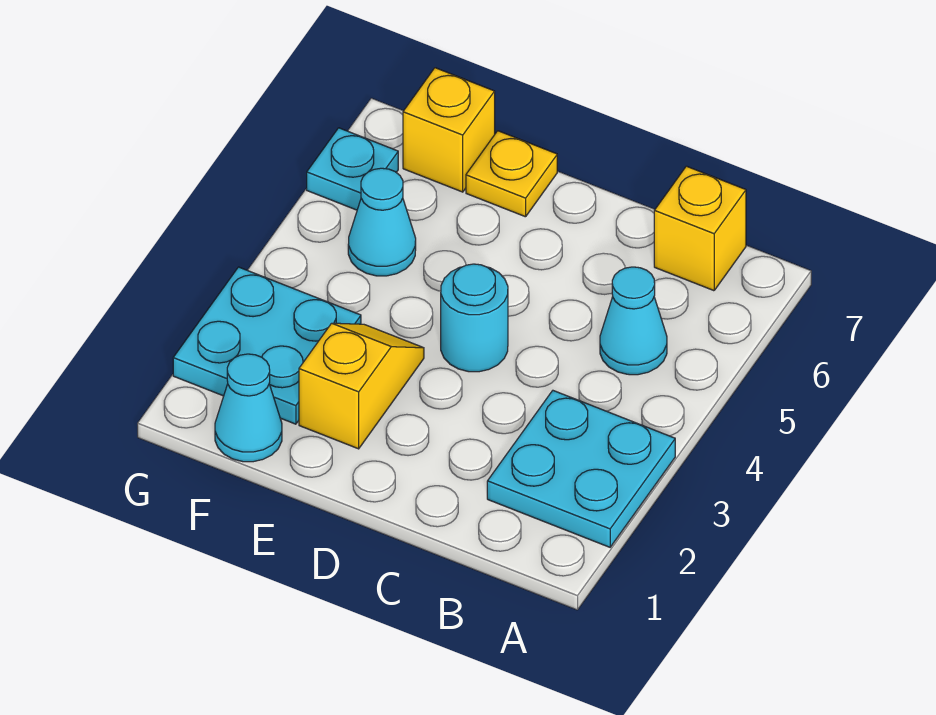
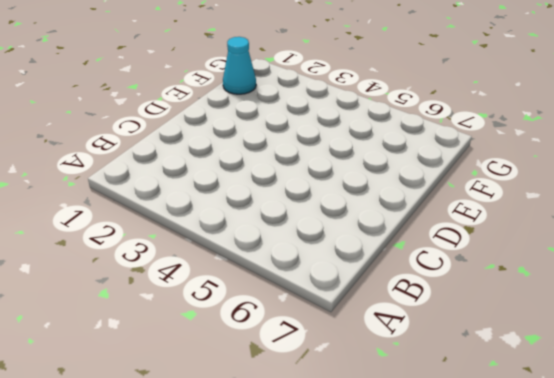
none -> cyan plate A2:B3 level 1
none -> cyan cone B5 level 1

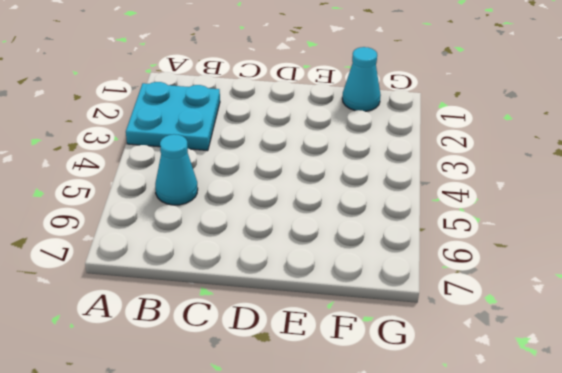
none -> yellow brick B7 level 1
none -> cyan round brick D4 level 1

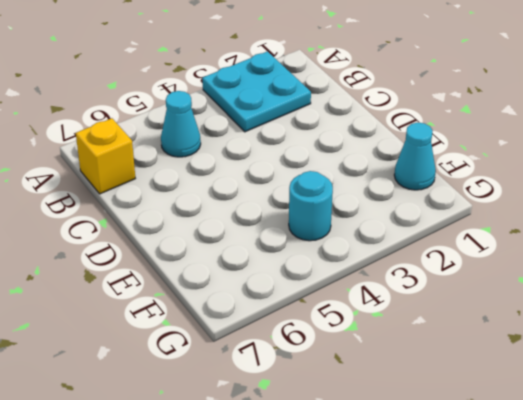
cyan round brick F4 level 1 -> cyan round brick D4 level 1
none -> yellow slope E2:E3 level 1 top 2
none -> yellow plate E7 level 1

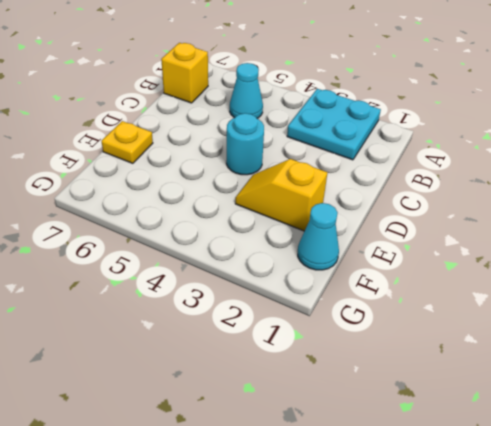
none -> cyan plate F2:G3 level 1
none -> cyan cone F5 level 1

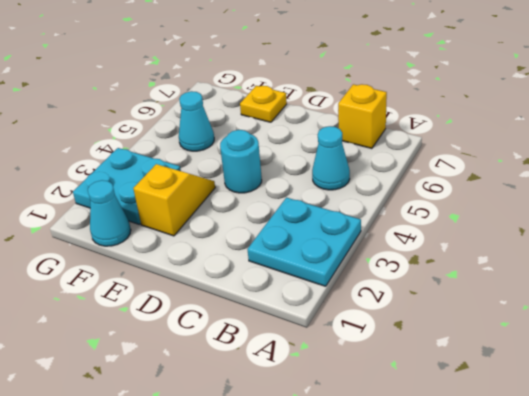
none -> yellow brick F7 level 1
none -> cyan plate G6 level 1

